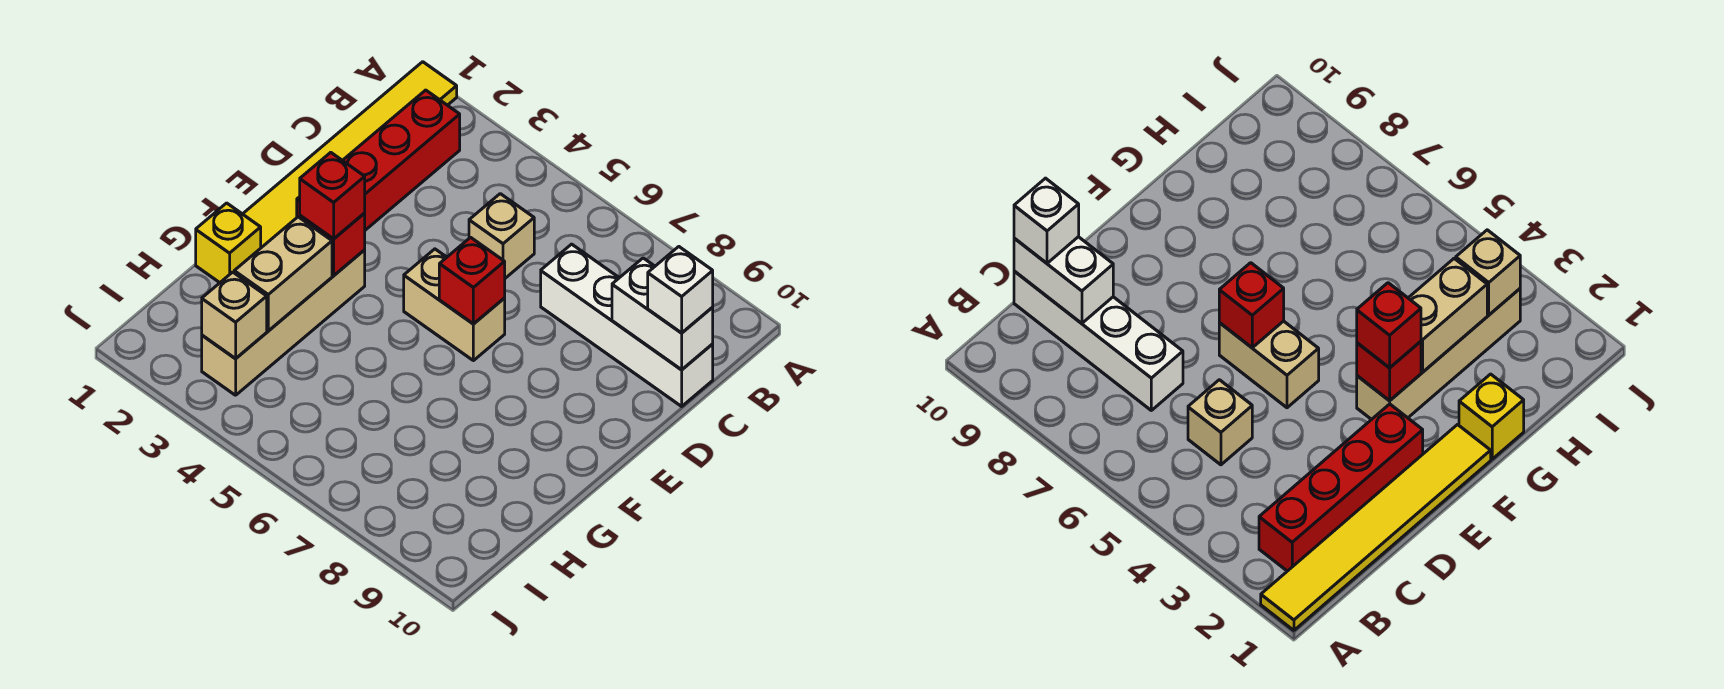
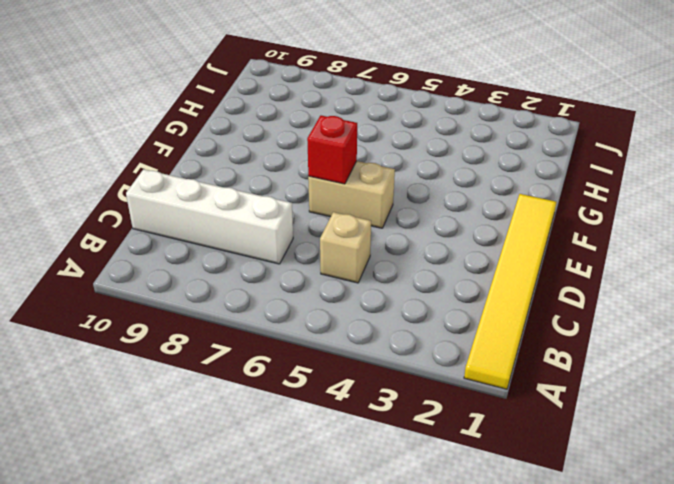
none -> red brick B2:E2 level 1
none -> tan brick F3:I3 level 1
none -> yellow brick G1 level 1

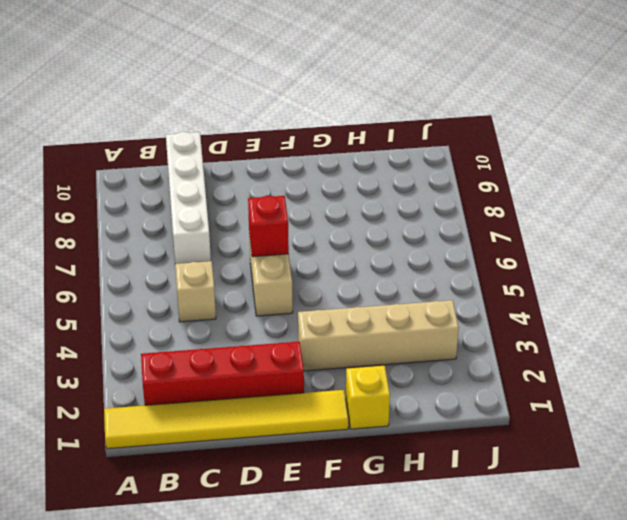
none -> white brick C9:C10 level 2
none -> red brick F3 level 2
none -> tan brick G3:H3 level 2

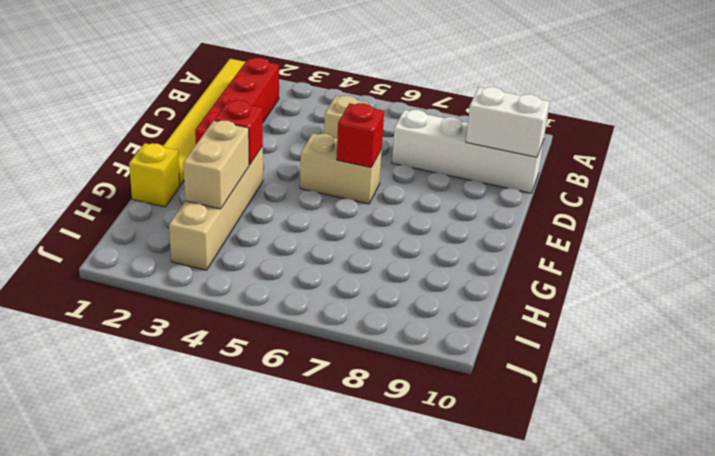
none -> tan brick I3 level 2
none -> white brick C10 level 3
none -> red brick F3 level 3

